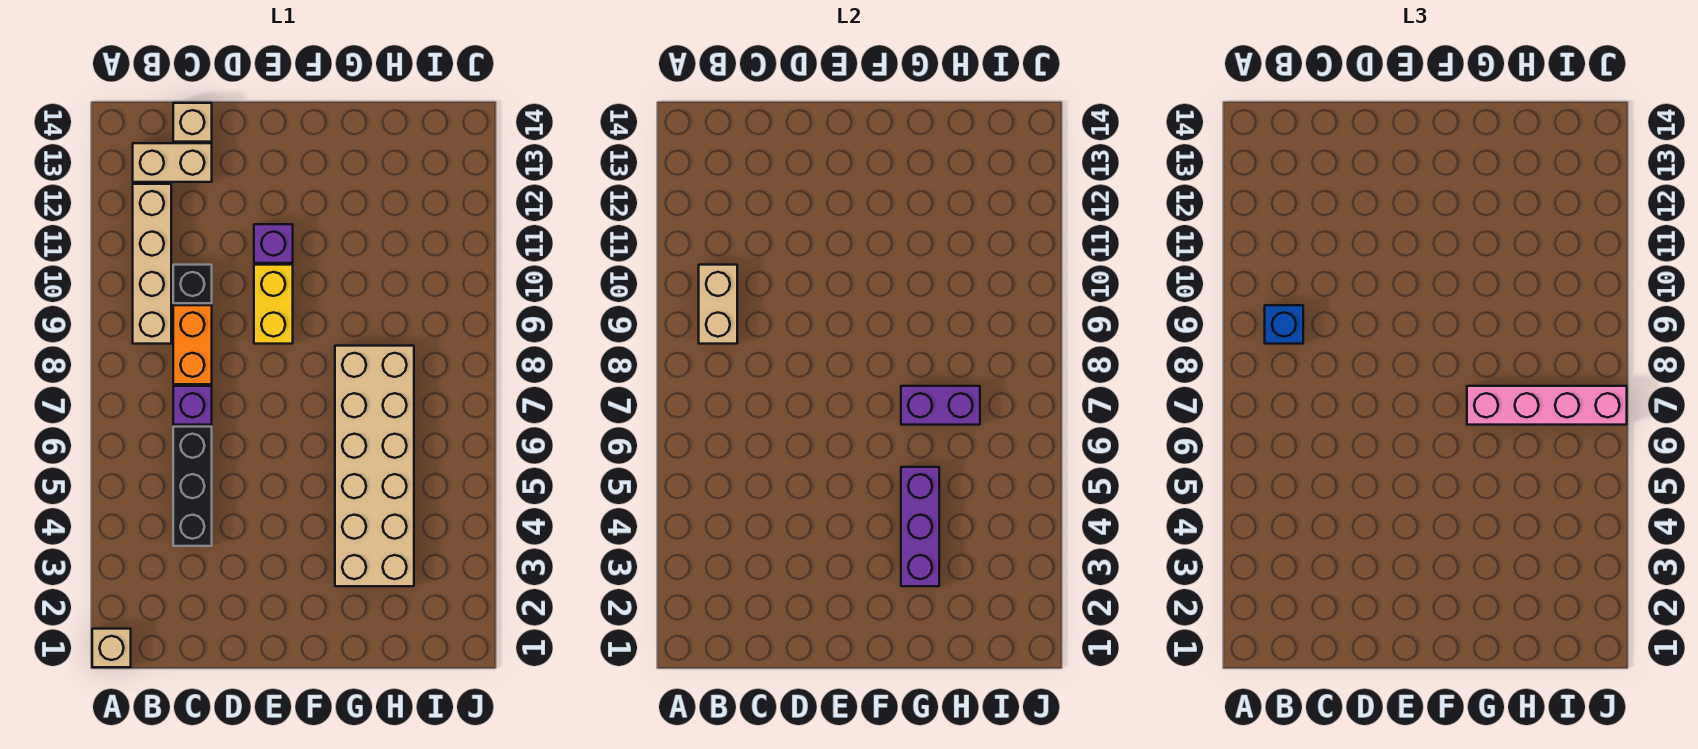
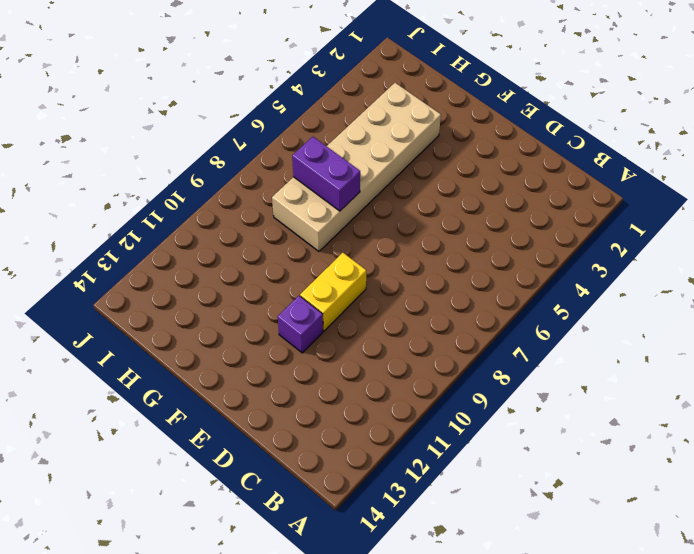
none -> tan brick A1 level 1
none -> tan brick B9:B12 level 1
none -> tan brick B13:C13 level 1

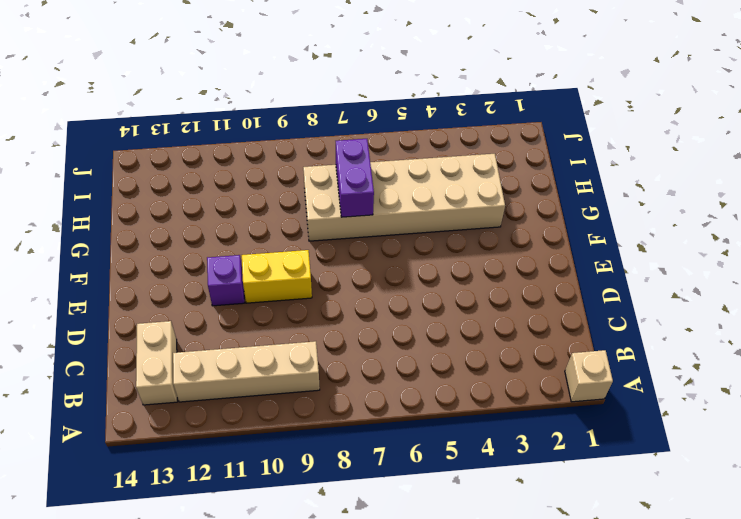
none -> black brick C4:C6 level 1
none -> purple brick C7 level 1
none -> orange brick C8:C9 level 1

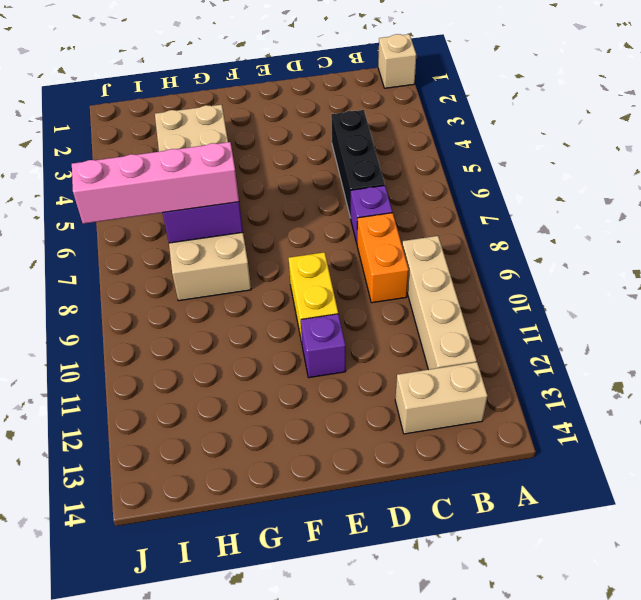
none -> black brick C10 level 1
none -> tan brick C14 level 1
none -> tan brick B9:B10 level 2

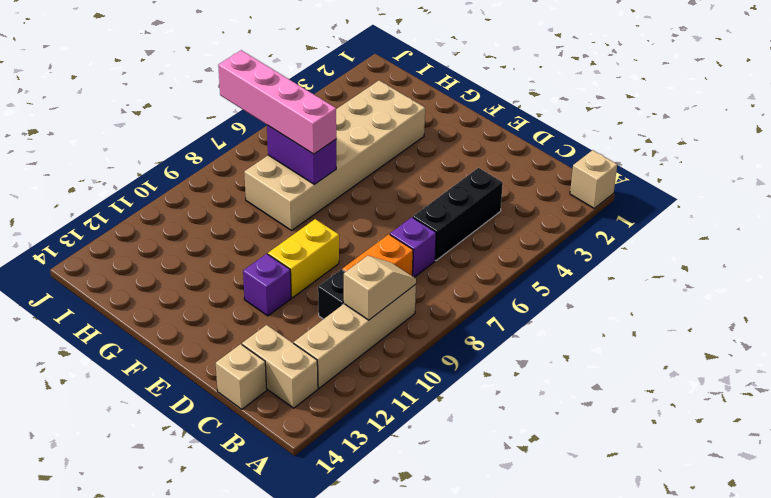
tan slope B9:B10 level 2 top 10 -> tan brick B9:B10 level 2
none -> purple brick G3:G5 level 2
none -> blue brick B9 level 3

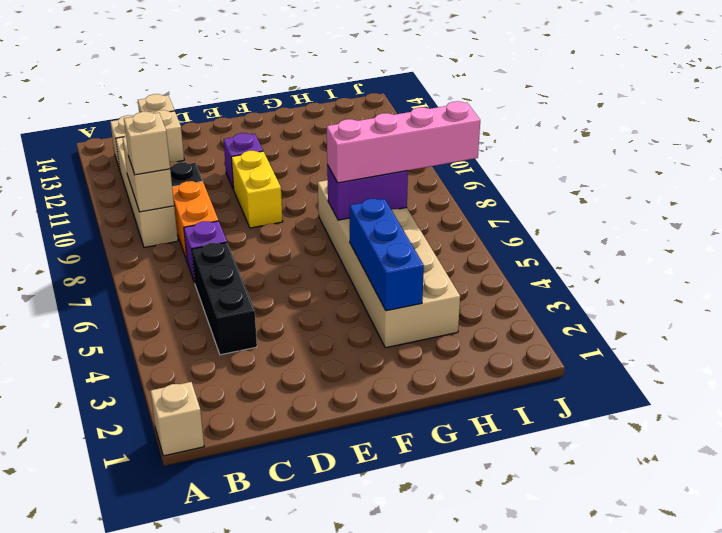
tan brick B9 level 3 -> blue brick B9 level 3
blue brick G3:G5 level 2 -> purple brick G3:G5 level 2

